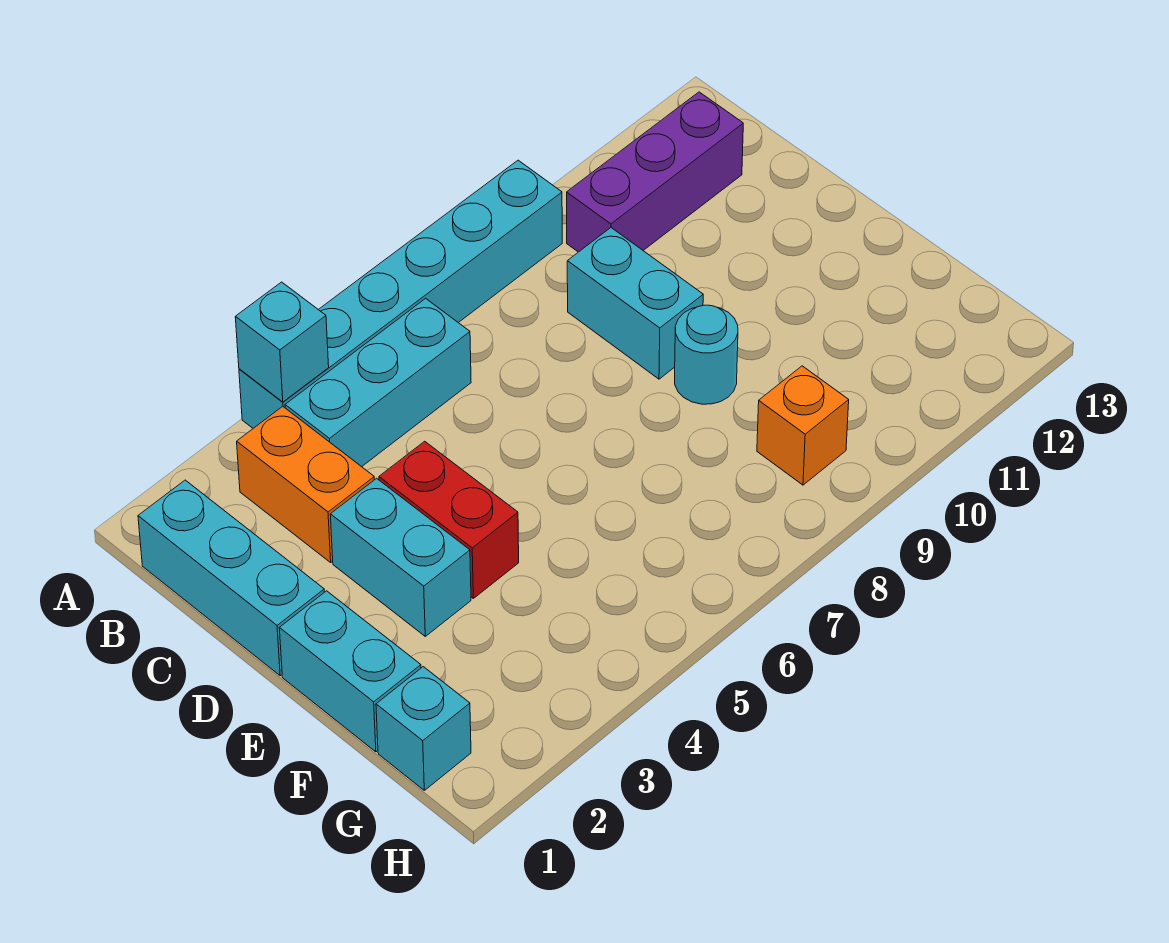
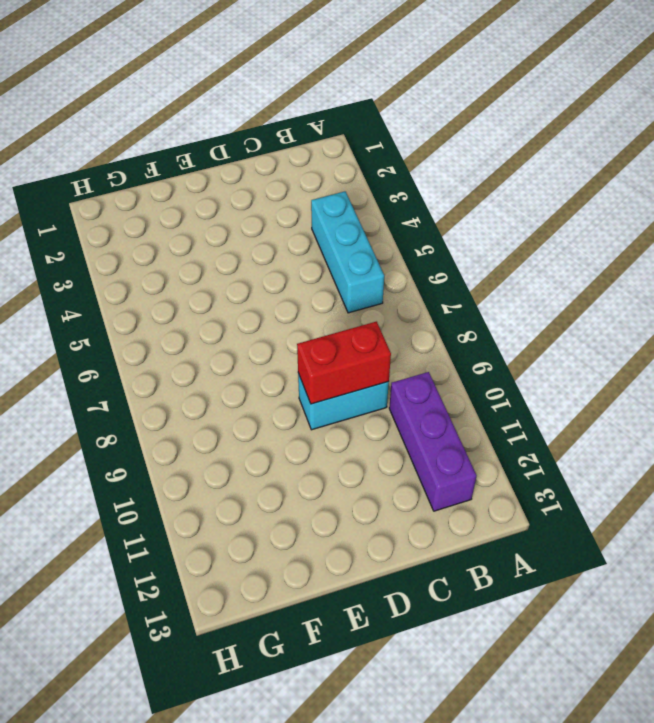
red brick C9:D9 level 2 -> red brick D4:E4 level 1
none -> cyan brick A4:A9 level 1
none -> cyan brick B1:D1 level 1
none -> orange brick B3:C3 level 1

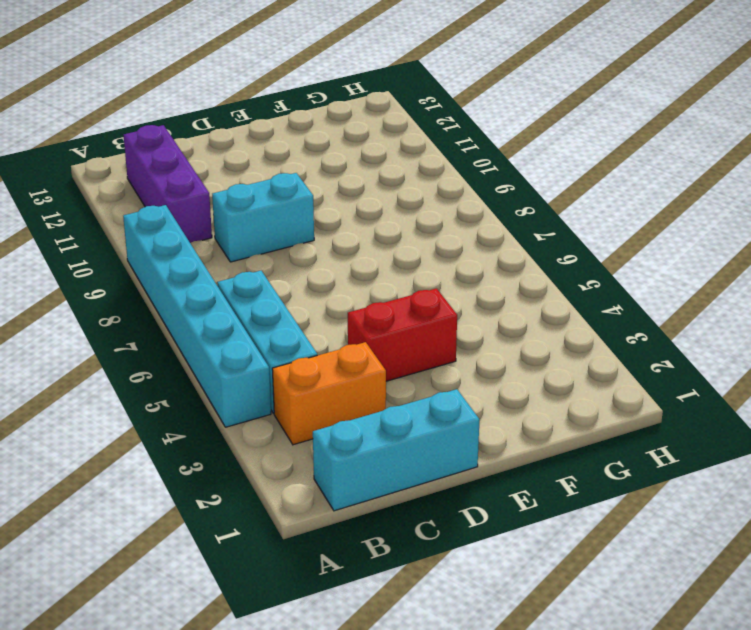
none -> cyan brick D3:E3 level 1
none -> cyan brick E1:F1 level 1
none -> cyan round brick E9 level 1

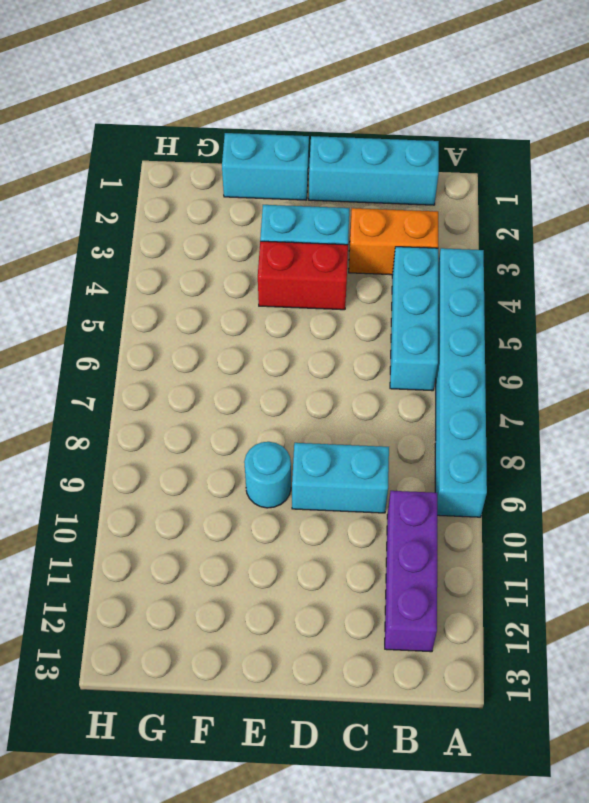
none -> cyan brick G1 level 1
none -> orange brick G9 level 1
none -> cyan brick A4 level 2

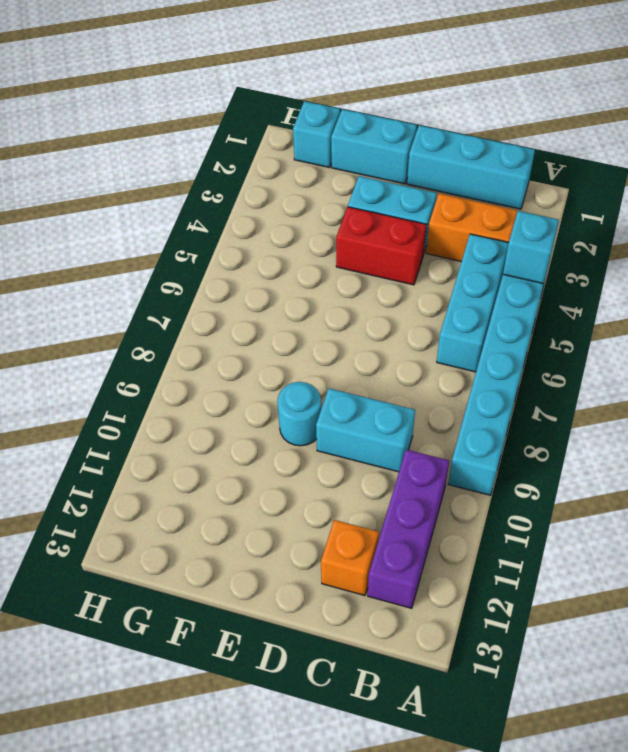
orange brick C12 level 1 -> orange brick G9 level 1

